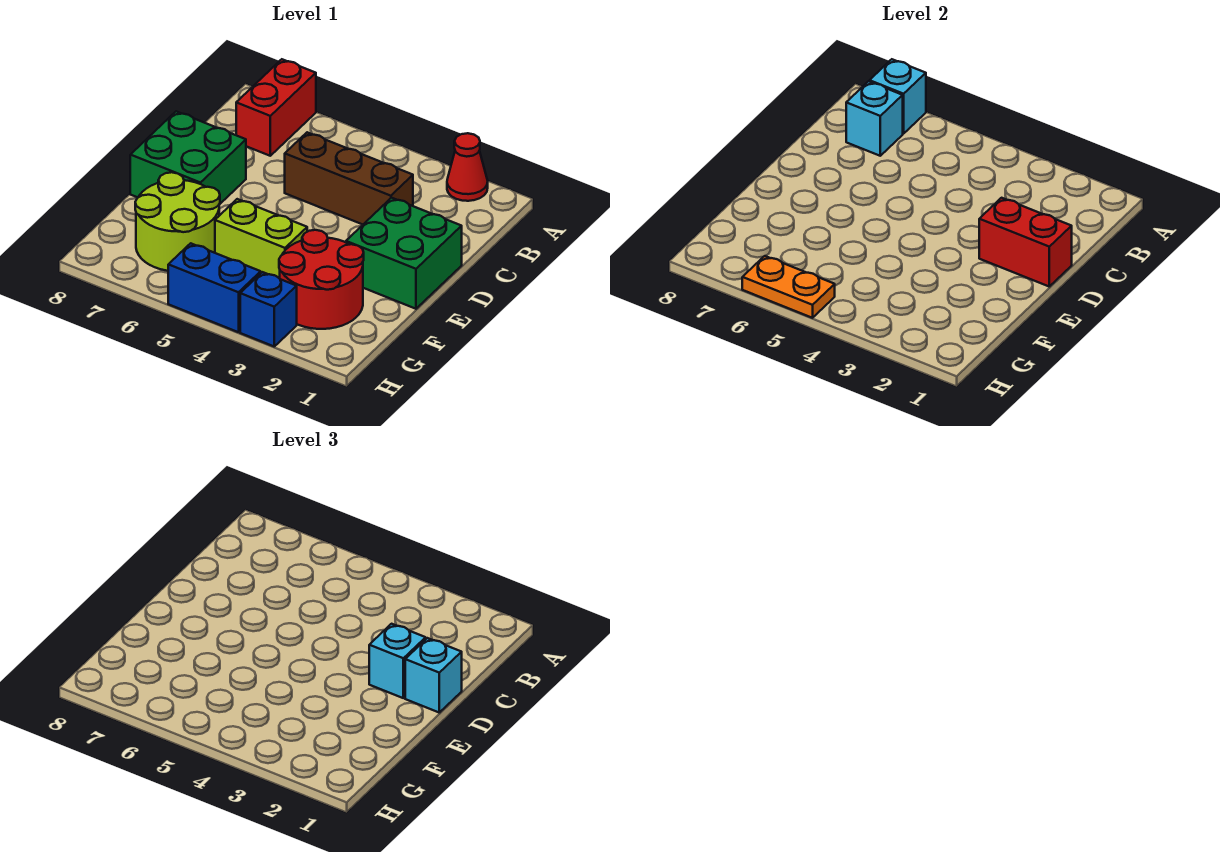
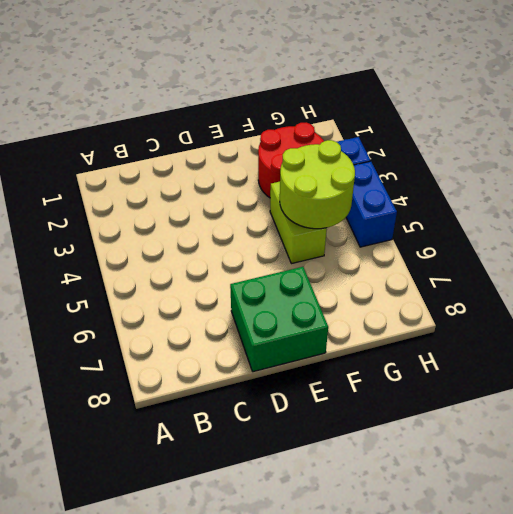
lime round brick F4:G5 level 2 -> lime round brick F6:G7 level 1
none -> red cone A2 level 1
none -> red brick A7:B7 level 1
none -> brown brick C3:C5 level 1

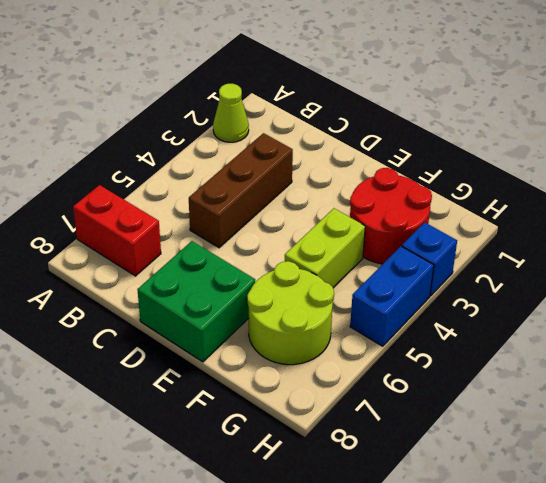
lime cone A2 level 1 -> red cone A2 level 1
none -> green brick D1:E2 level 1
none -> cyan brick A7 level 2
none -> cyan brick B7 level 2

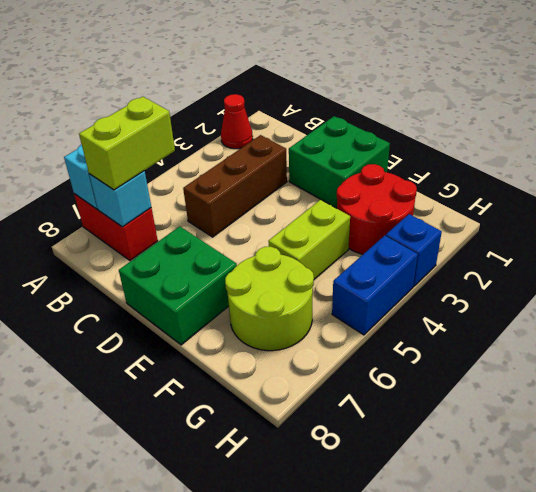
lime brick B6:B7 level 3 -> none
none -> red brick D1:D2 level 2
none -> orange plate H5:H6 level 2
none -> cyan brick D1 level 3

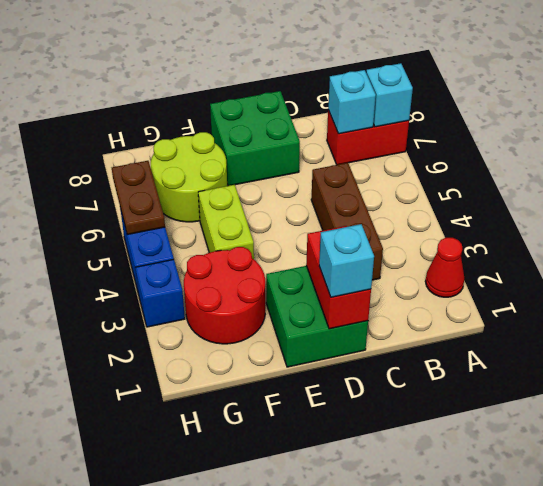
brown plate H5:H6 level 2 -> orange plate H5:H6 level 2
none -> cyan brick D2 level 3

